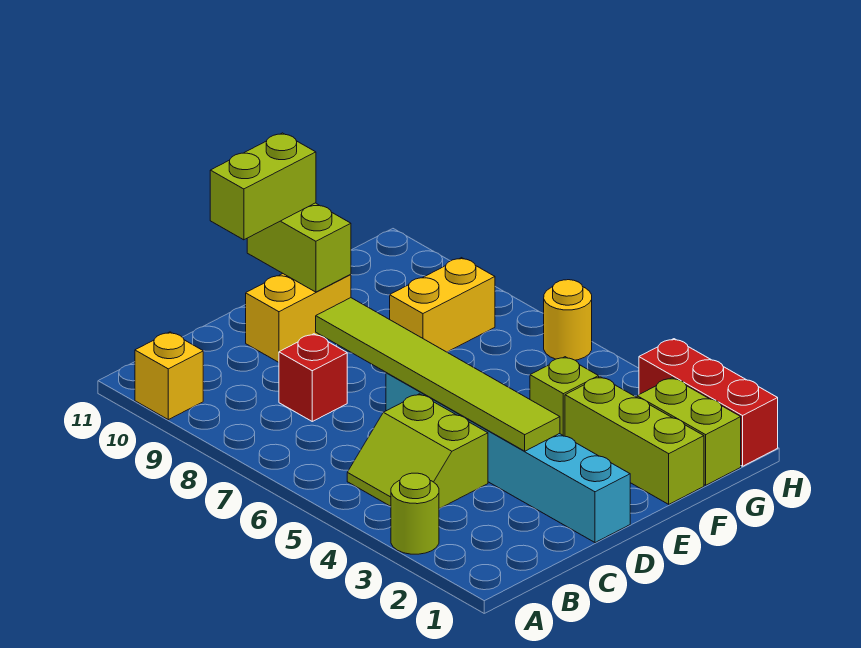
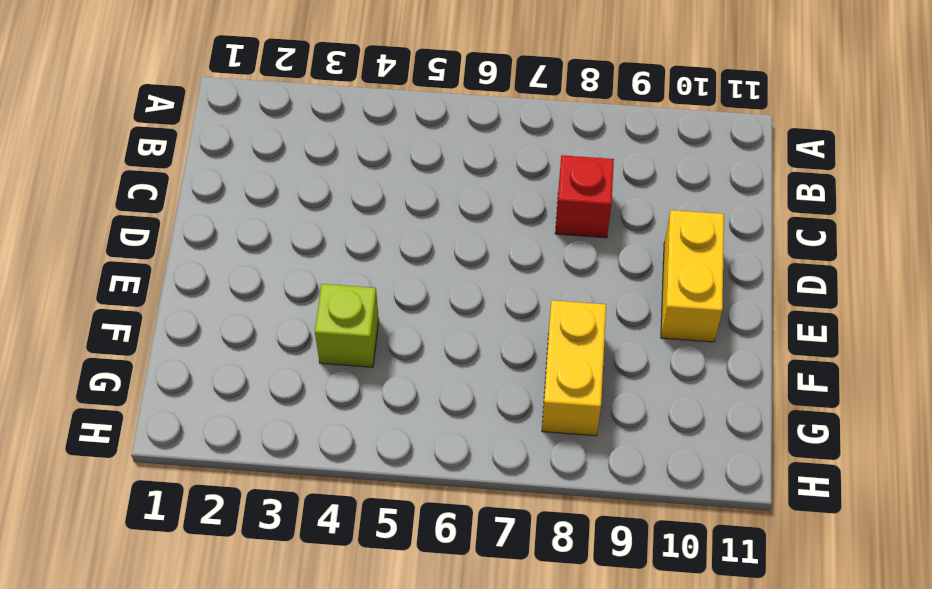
none -> lime round brick A3 level 1
none -> yellow brick A10 level 1
none -> lime slope B4:C5 level 1 top C

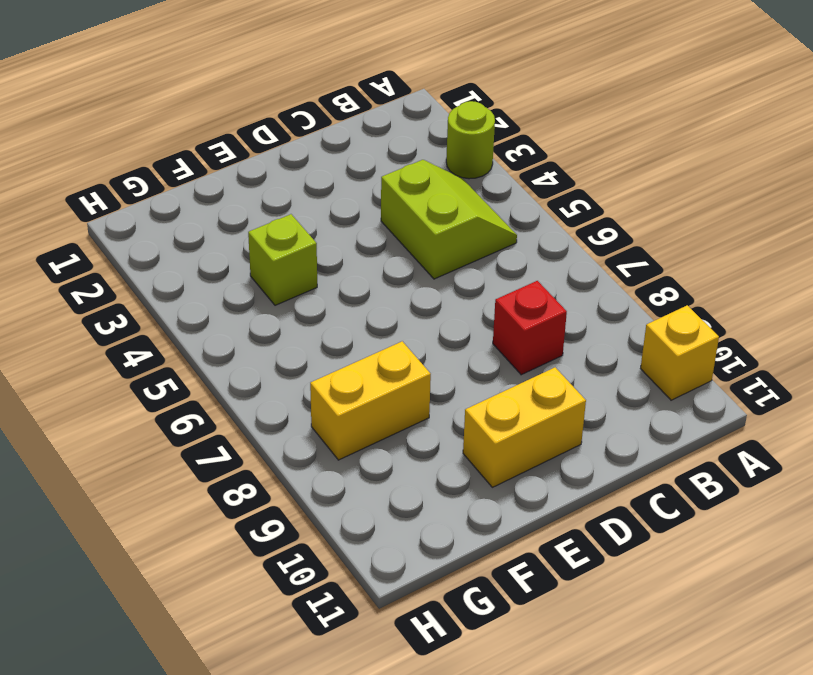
none -> cyan brick D1:D6 level 1
none -> lime brick F1:F3 level 1
none -> lime brick G1:G2 level 1

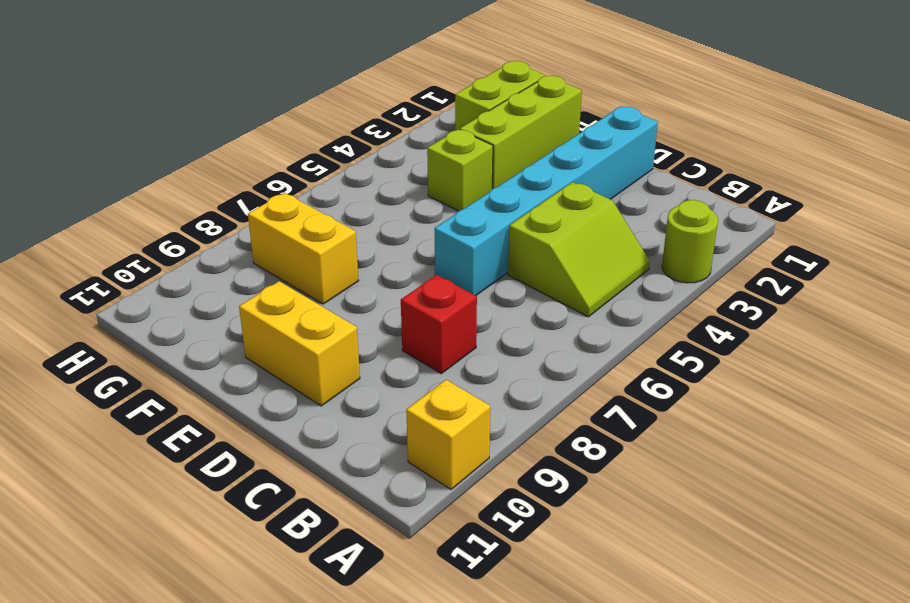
none -> red brick H1:H3 level 1
none -> yellow round brick H6 level 1
none -> lime tile D3:D8 level 2

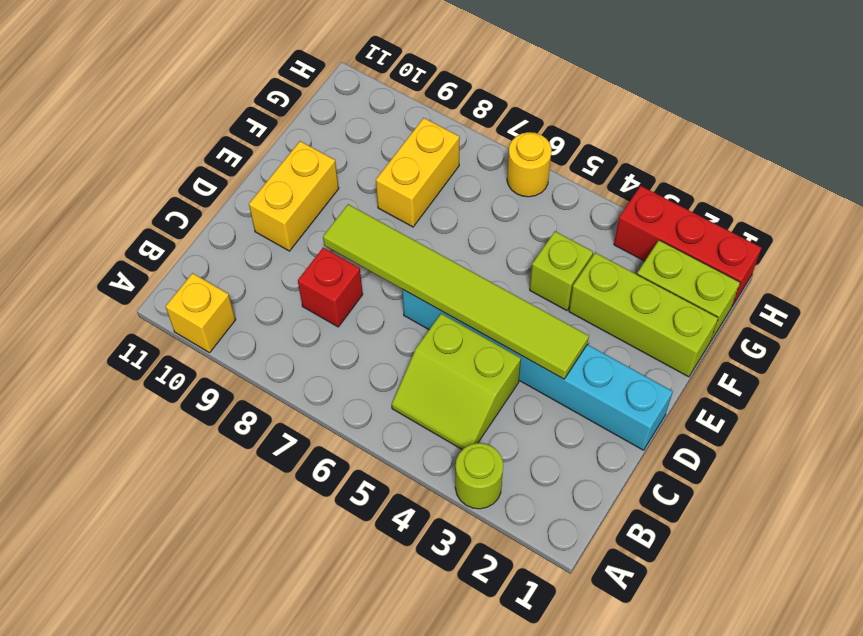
none -> lime brick E10:E11 level 2
none -> lime brick D11:E11 level 3

